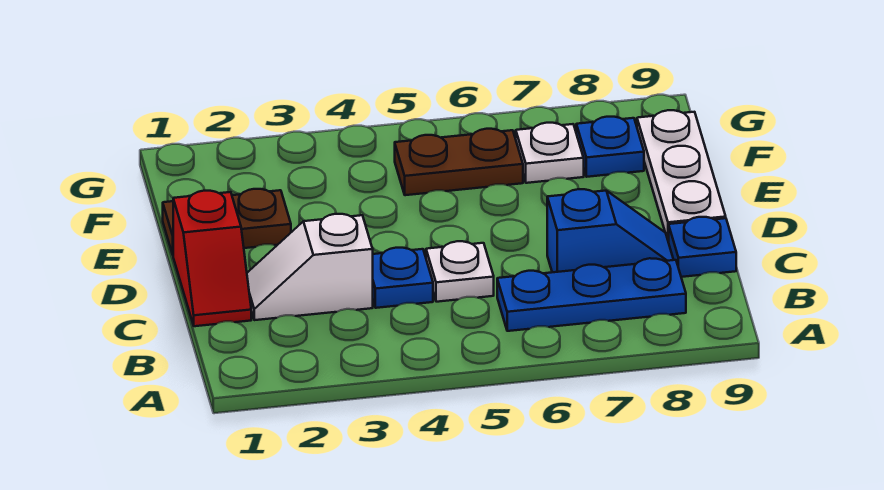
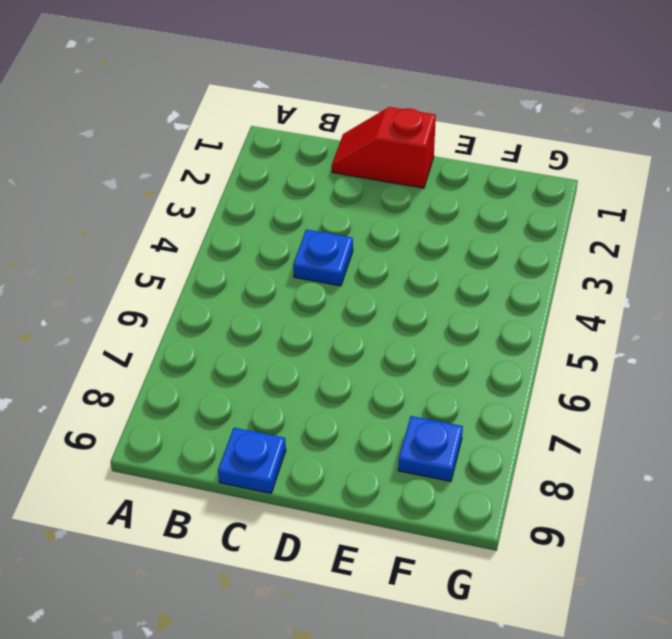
none -> blue plate B6:B8 level 1
none -> white slope C2:C3 level 1 top 3
none -> white plate C5 level 1

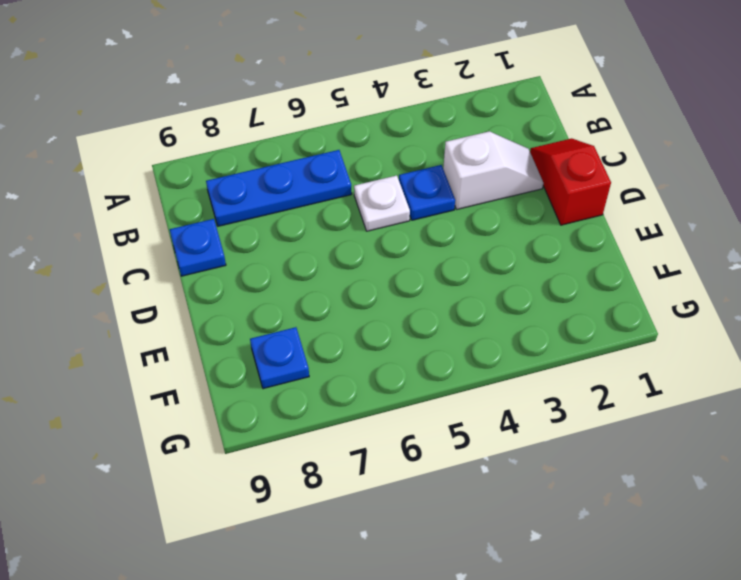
none -> blue slope C7:C8 level 1 top 7
none -> white plate D9:F9 level 1
none -> brown plate E1:E2 level 1

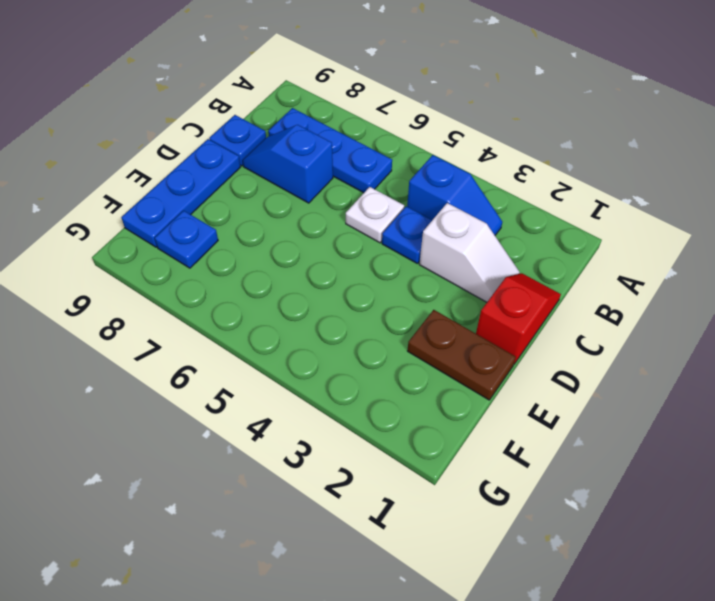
blue slope B3:B4 level 1 top 4 -> none
blue plate D9:F9 level 1 -> white plate D9:F9 level 1
none -> brown plate F5:F6 level 1
none -> white plate F7 level 1

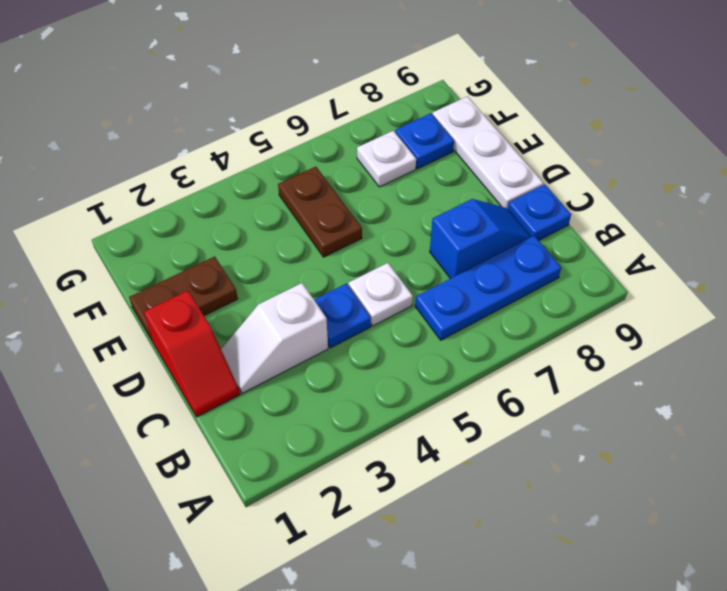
brown plate E5:F5 level 1 -> brown plate F5:F6 level 1

